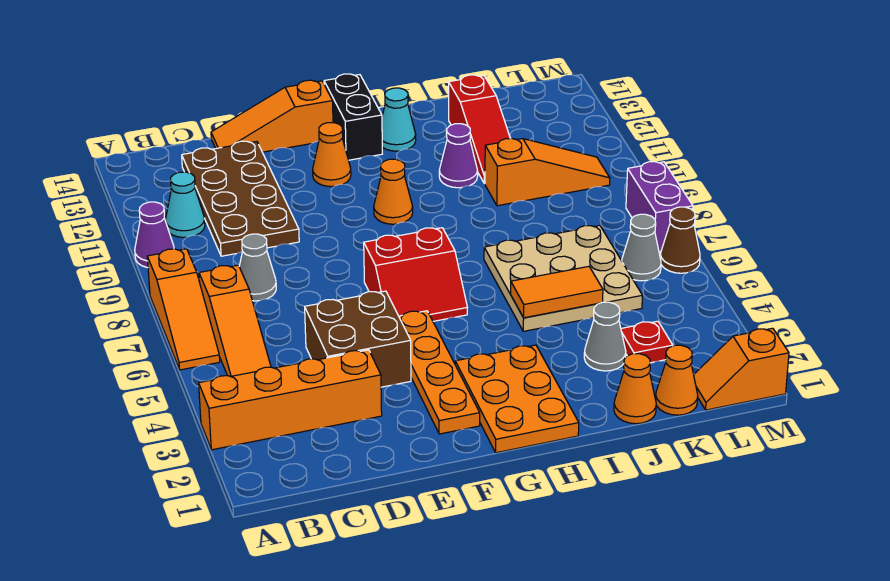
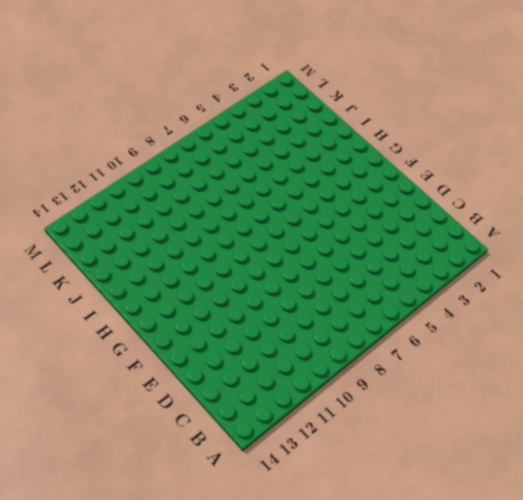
none -> orange brick A3:D3 level 1
none -> orange slope A6:A8 level 1 top 8
none -> purple cone A10 level 1

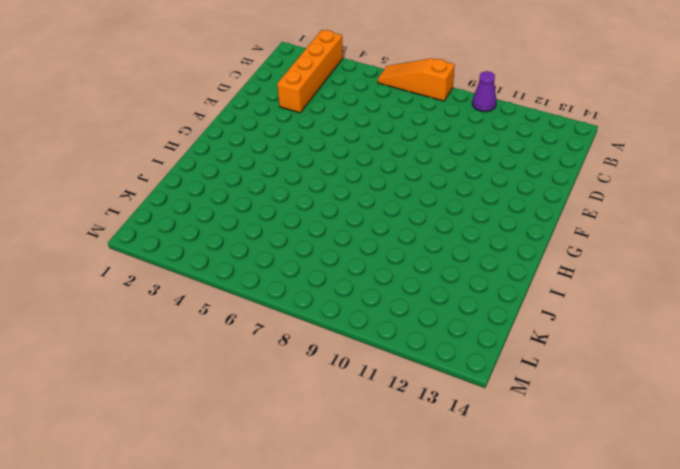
none -> orange slope B5:B7 level 1 top 7
none -> cyan cone B11 level 1
none -> grey cone C8 level 1

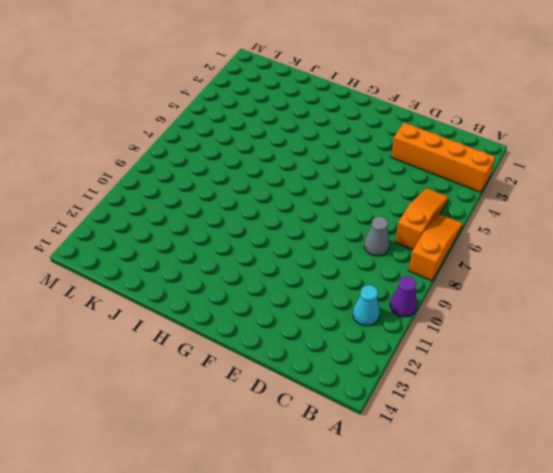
none -> brown plate C10:D13 level 1
none -> brown brick D4:E5 level 1
none -> orange slope D14:F14 level 1 top F

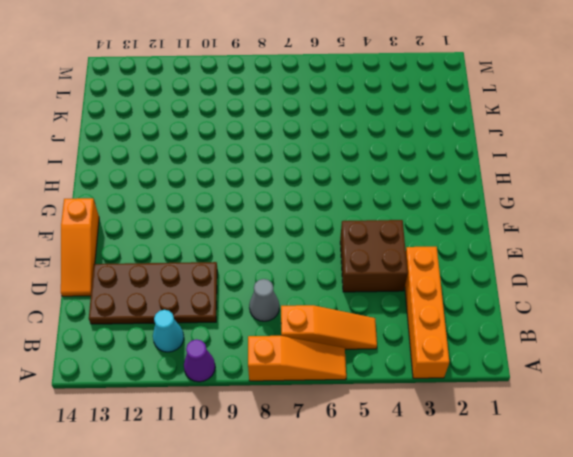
none -> orange plate F2:F5 level 1
none -> red slope F6:G7 level 1 top 7
none -> orange cone F12 level 1

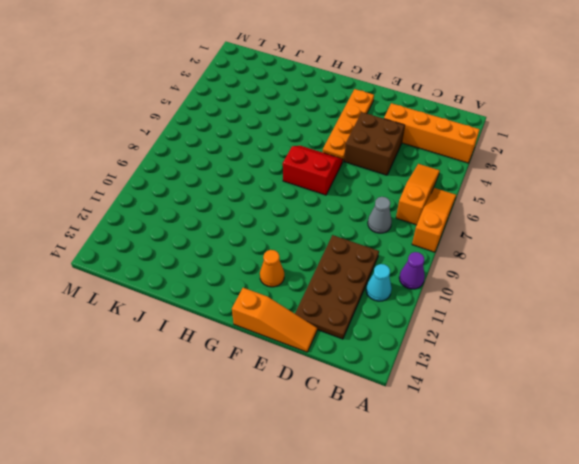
none -> orange plate G1:H3 level 1
none -> orange cone G10 level 1
none -> black brick G13:G14 level 1

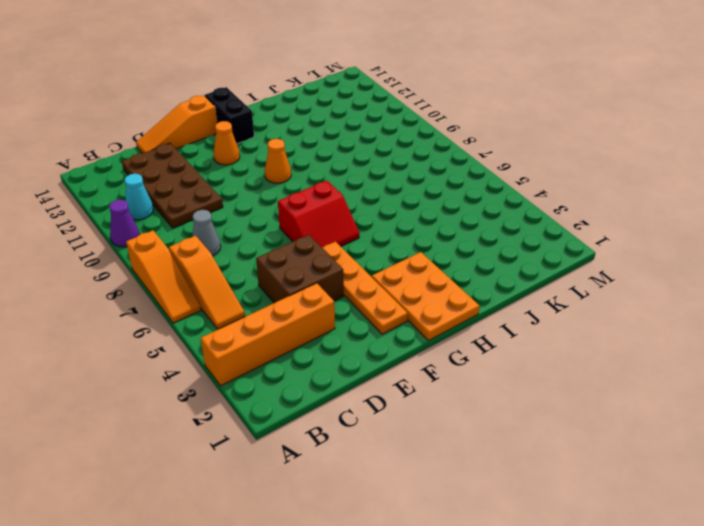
none -> cyan cone H13 level 1
none -> tan plate I5:K7 level 1
none -> purple cone I11 level 1

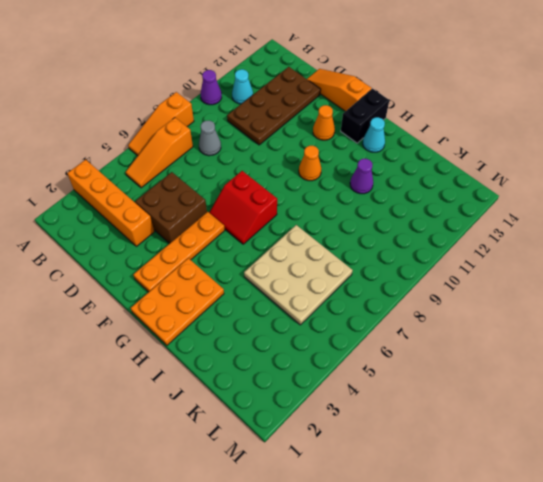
none -> orange cone J1 level 1
none -> grey cone J3 level 1
none -> orange slope J10:L10 level 1 top J

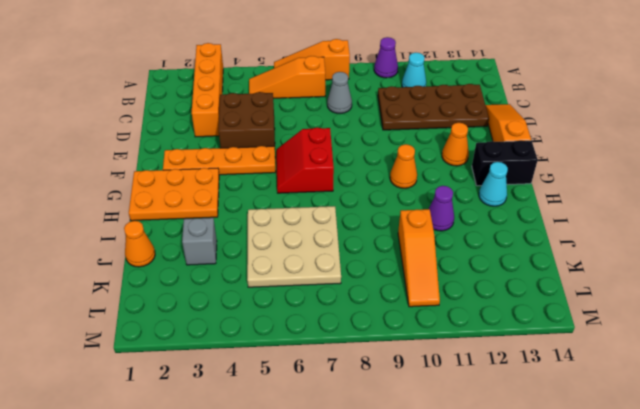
grey brick J3 level 1 -> grey cone J3 level 1
none -> red slope J11:J13 level 1 top 13
none -> orange cone K1 level 1
none -> red plate K3 level 1

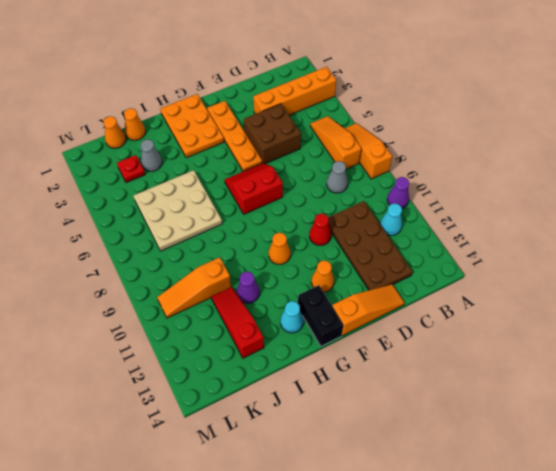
red cone E10 level 1 -> none
none -> orange slope L1:M1 level 1 top M
none -> grey cone L6 level 1
none -> brown cone M6 level 1

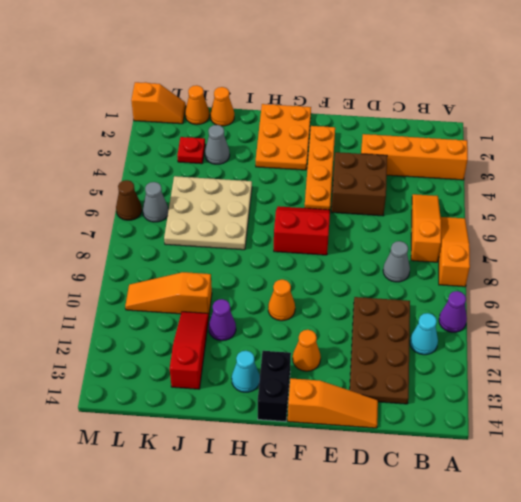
none -> purple brick M7:M8 level 1
none -> orange tile I5:J5 level 2

